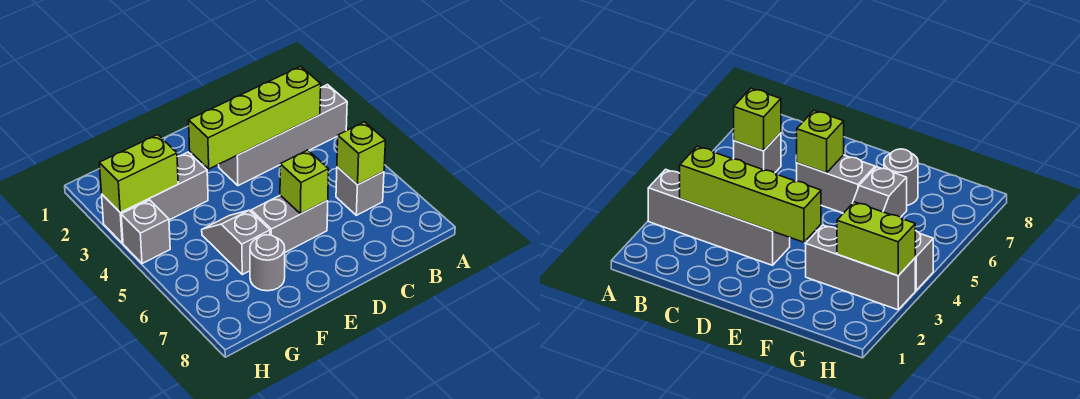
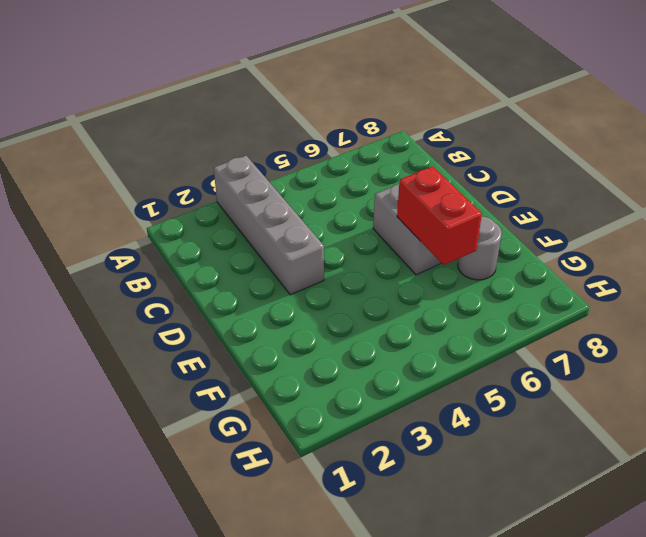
red brick E6:F6 level 2 -> none
none -> grey brick B6 level 1
none -> grey brick F3:H3 level 1

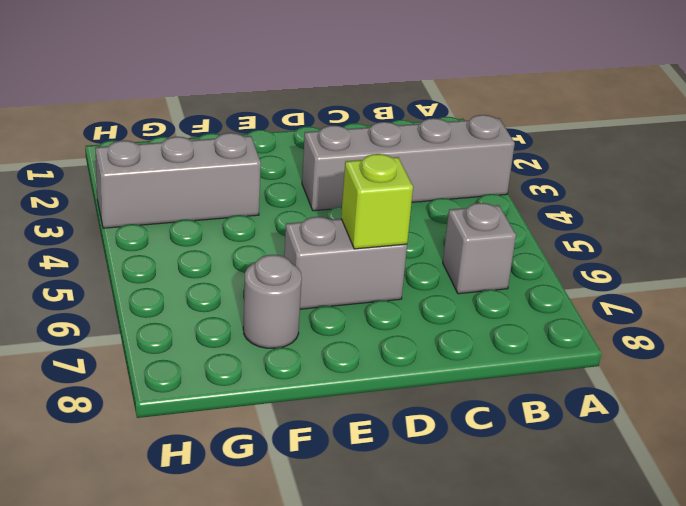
none -> grey slope F5:F6 level 1 top 6
none -> grey brick H4 level 1

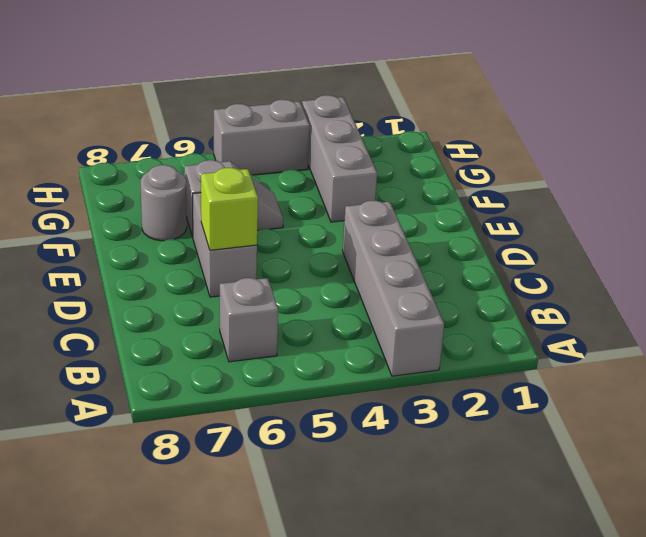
grey brick H4:H5 level 1 -> grey brick H4 level 1
none -> lime brick B3:E3 level 2
none -> lime brick B6 level 2

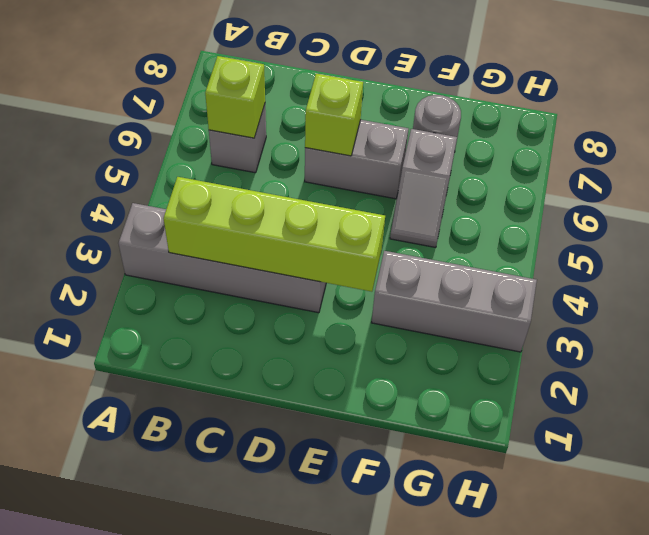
none -> grey brick H4 level 1
none -> lime brick G3:H3 level 2

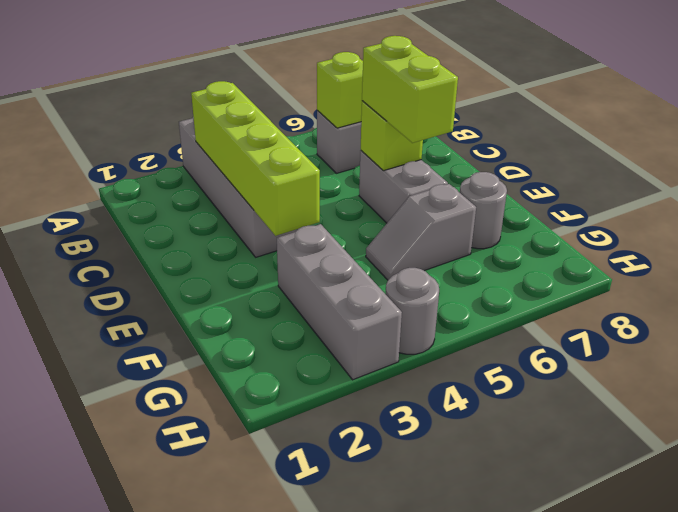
lime brick D6:E6 level 3 -> lime brick G3:H3 level 2
grey round brick H4 level 1 -> grey brick H4 level 1

